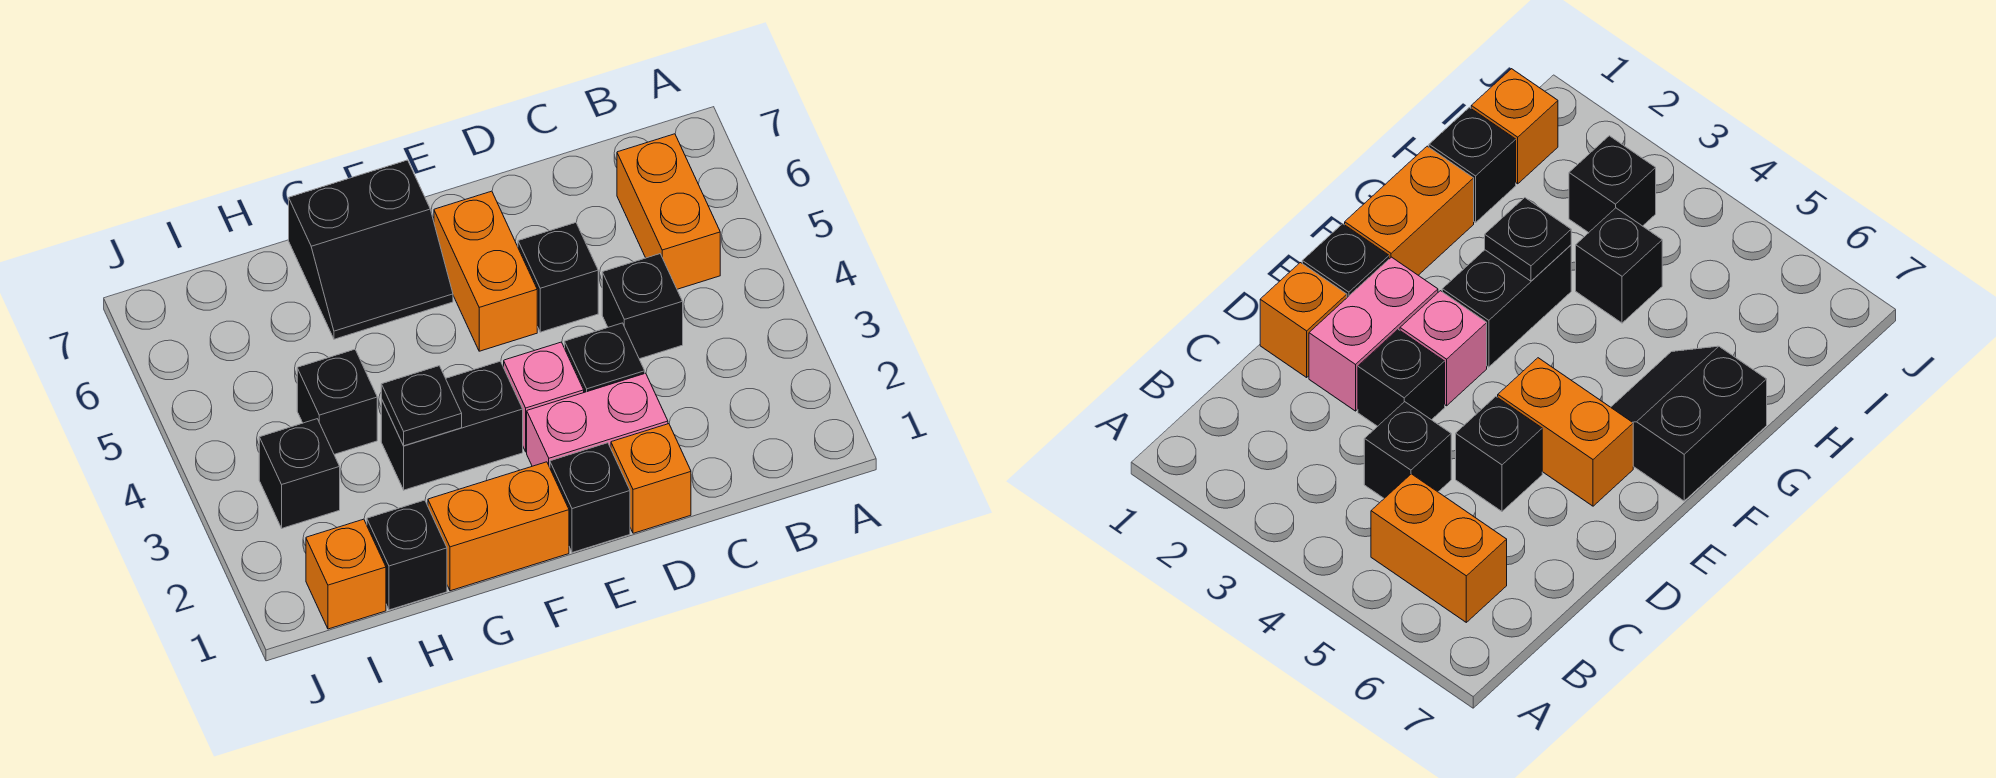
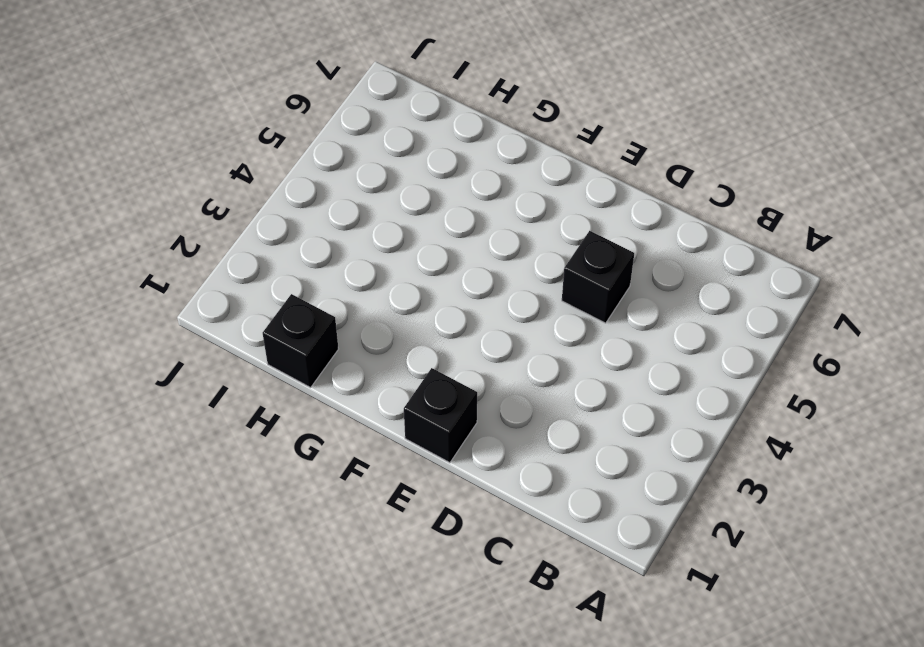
none -> orange brick B5:B6 level 1
none -> black brick C4 level 1
none -> orange brick D1 level 1

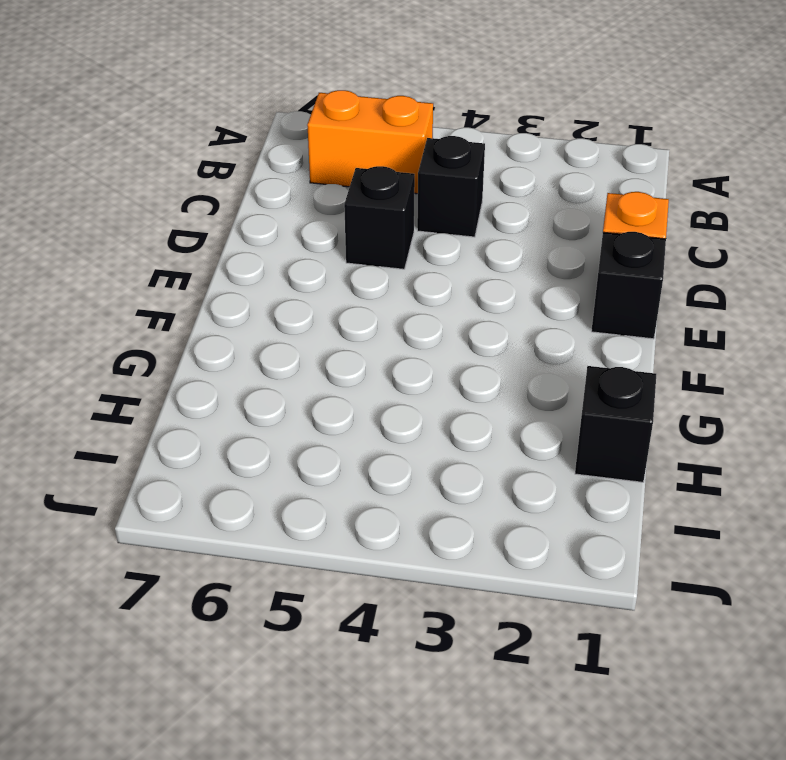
none -> pink brick D2:E2 level 1
none -> black brick D3 level 1
none -> pink brick E3 level 1

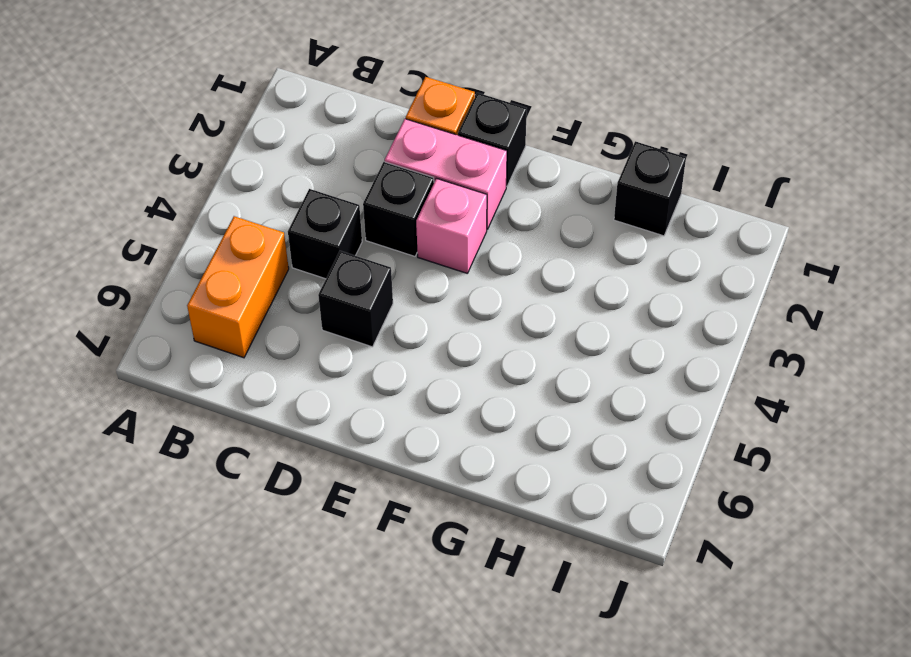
none -> orange brick E5:E6 level 1
none -> orange brick F1:G1 level 1
none -> black brick F3:G3 level 1

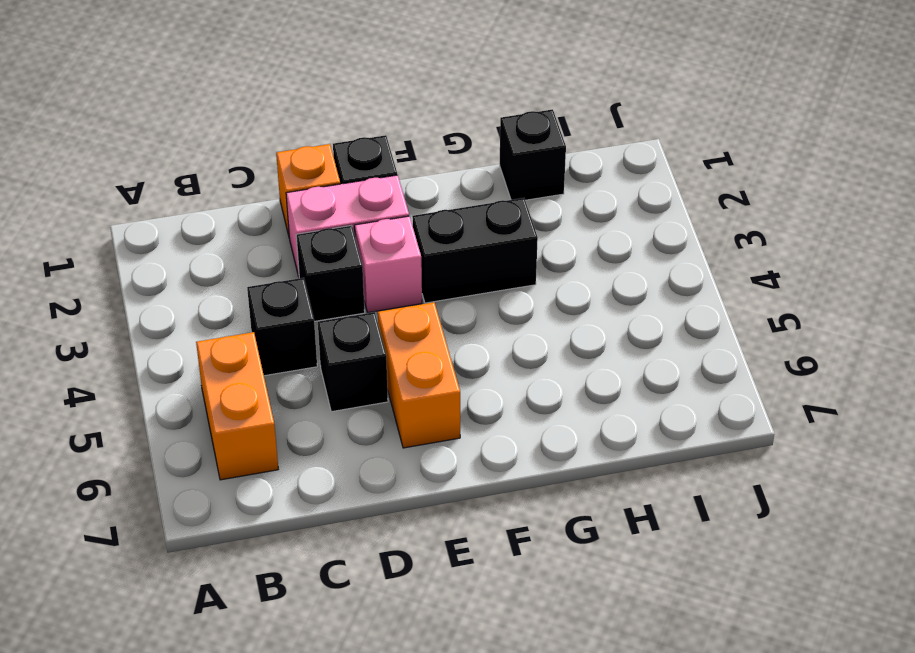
none -> orange brick F1:G1 level 1
none -> black slope F6:G7 level 1 top 7
none -> black brick H4 level 1

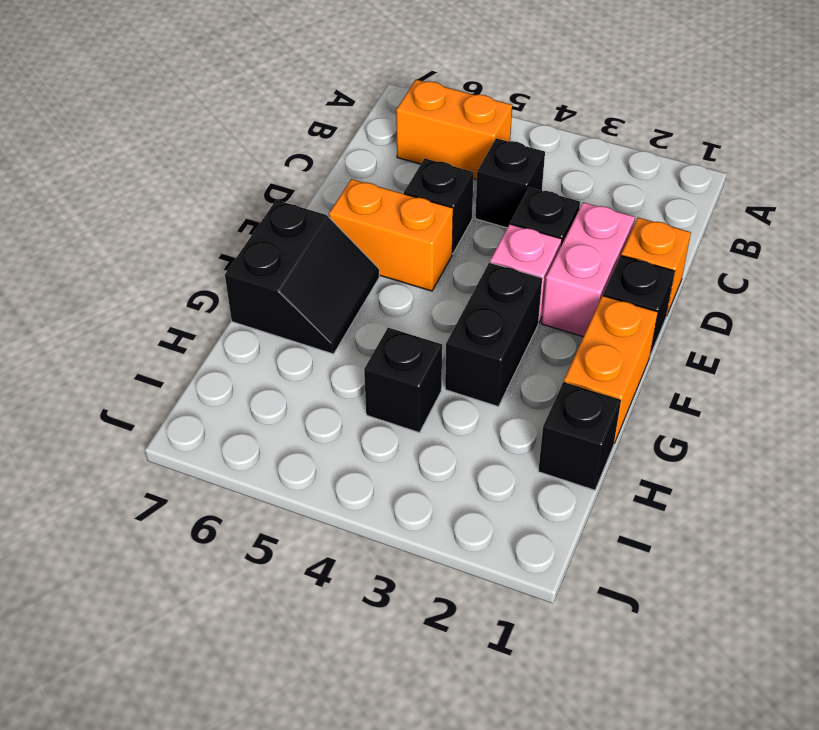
none -> orange brick I1 level 1
none -> black brick I3 level 1
none -> black plate G3 level 2

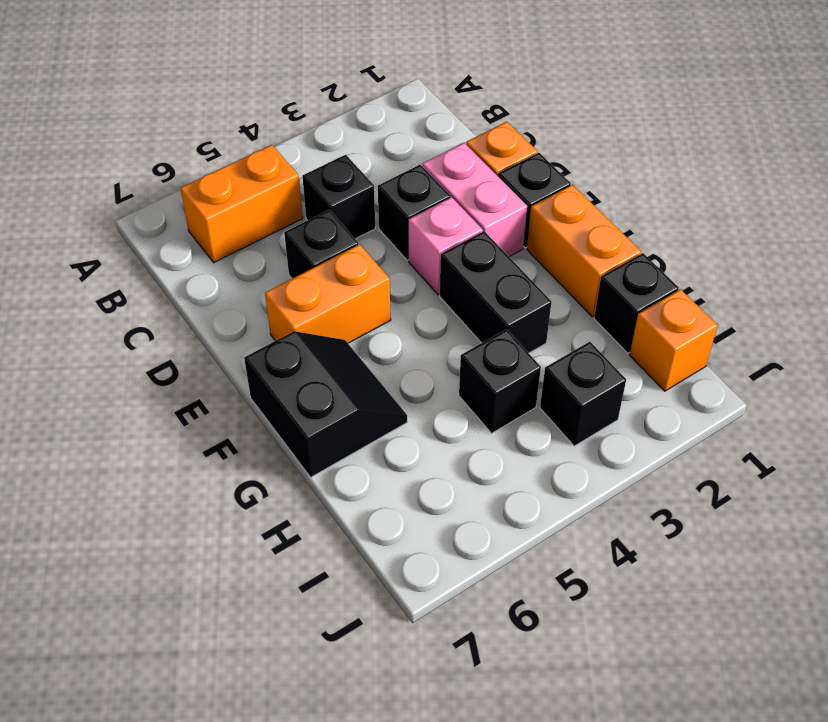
none -> black plate G3 level 2

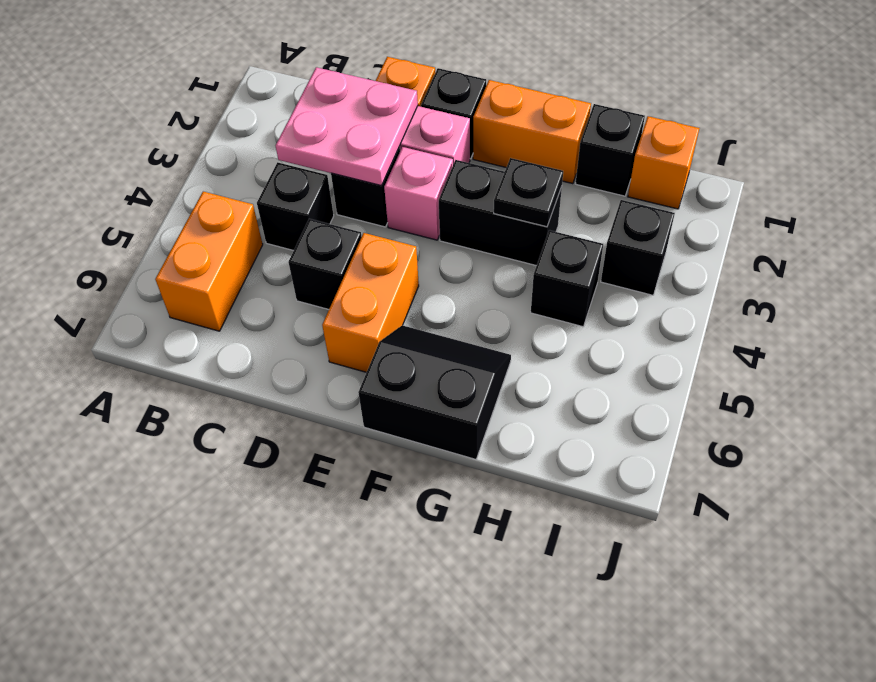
pink plate C2:D3 level 2 -> none

